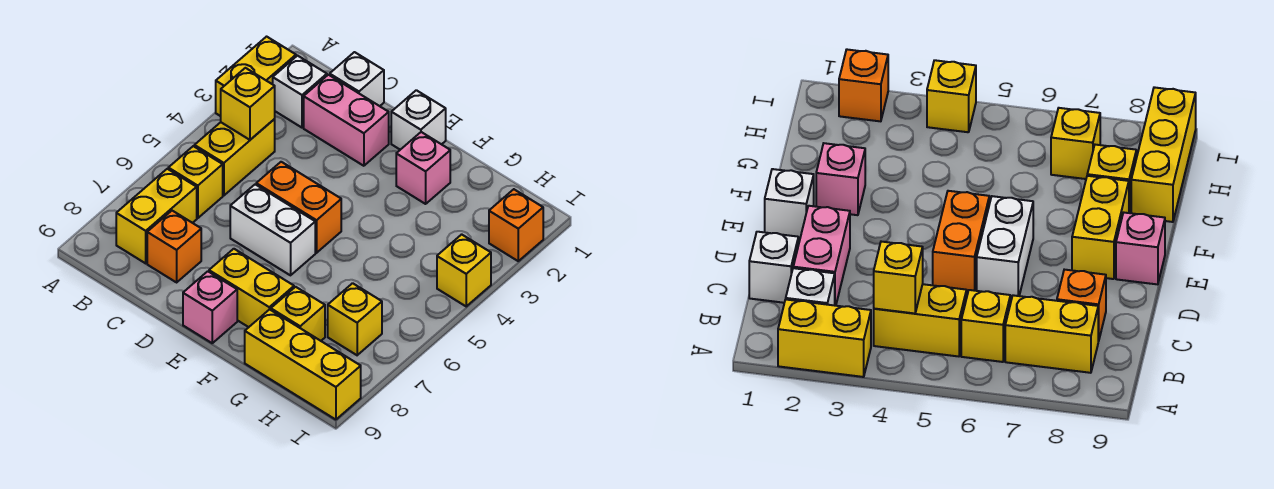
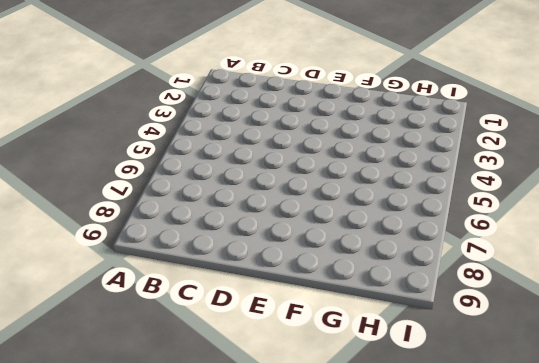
none -> yellow brick A2:A3 level 1
none -> white brick B2 level 1
none -> yellow brick B4:B5 level 1

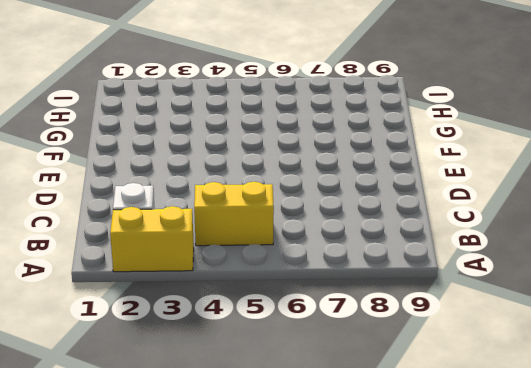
none -> yellow brick B6 level 1
none -> yellow brick B7:B8 level 1
none -> white brick C1 level 1

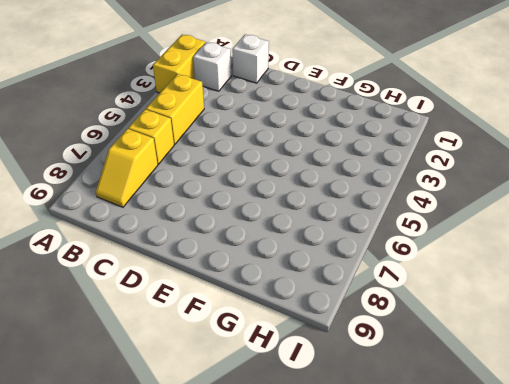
yellow slope B7:B8 level 1 top 7 -> yellow brick B7:B8 level 1
none -> pink brick C2:D2 level 1
none -> orange brick C8 level 1
none -> orange brick D5:E5 level 1

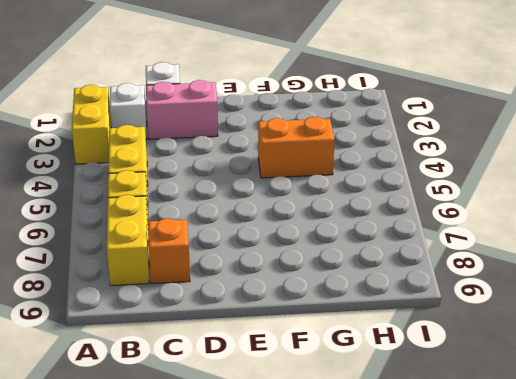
orange brick F4:G4 level 1 -> orange brick D5:E5 level 1
none -> white brick D6:E6 level 1
none -> white brick E1 level 1
none -> yellow brick E8:F8 level 1

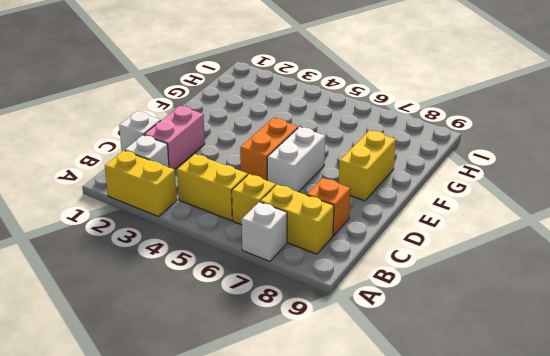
white brick A7 level 1 -> white brick E1 level 1
none -> pink brick E9 level 1
none -> pink brick F2 level 1
none -> yellow brick G8 level 1

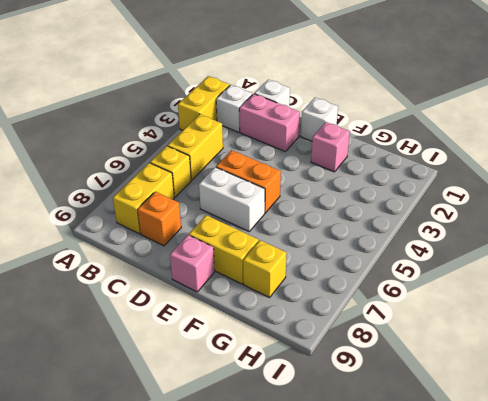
none -> yellow brick G9:I9 level 1
none -> yellow brick H7 level 1
none -> orange brick I2 level 1

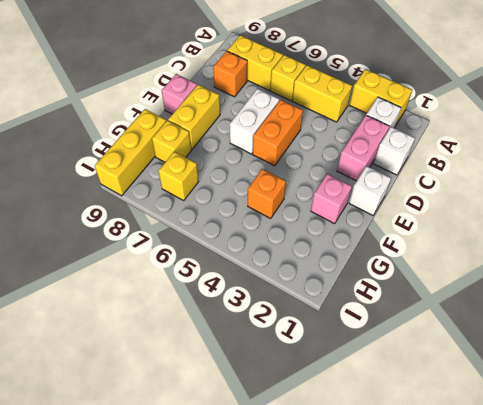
orange brick G4 level 1 -> orange brick I2 level 1
none -> yellow brick I4 level 1
none -> yellow brick B4 level 2

